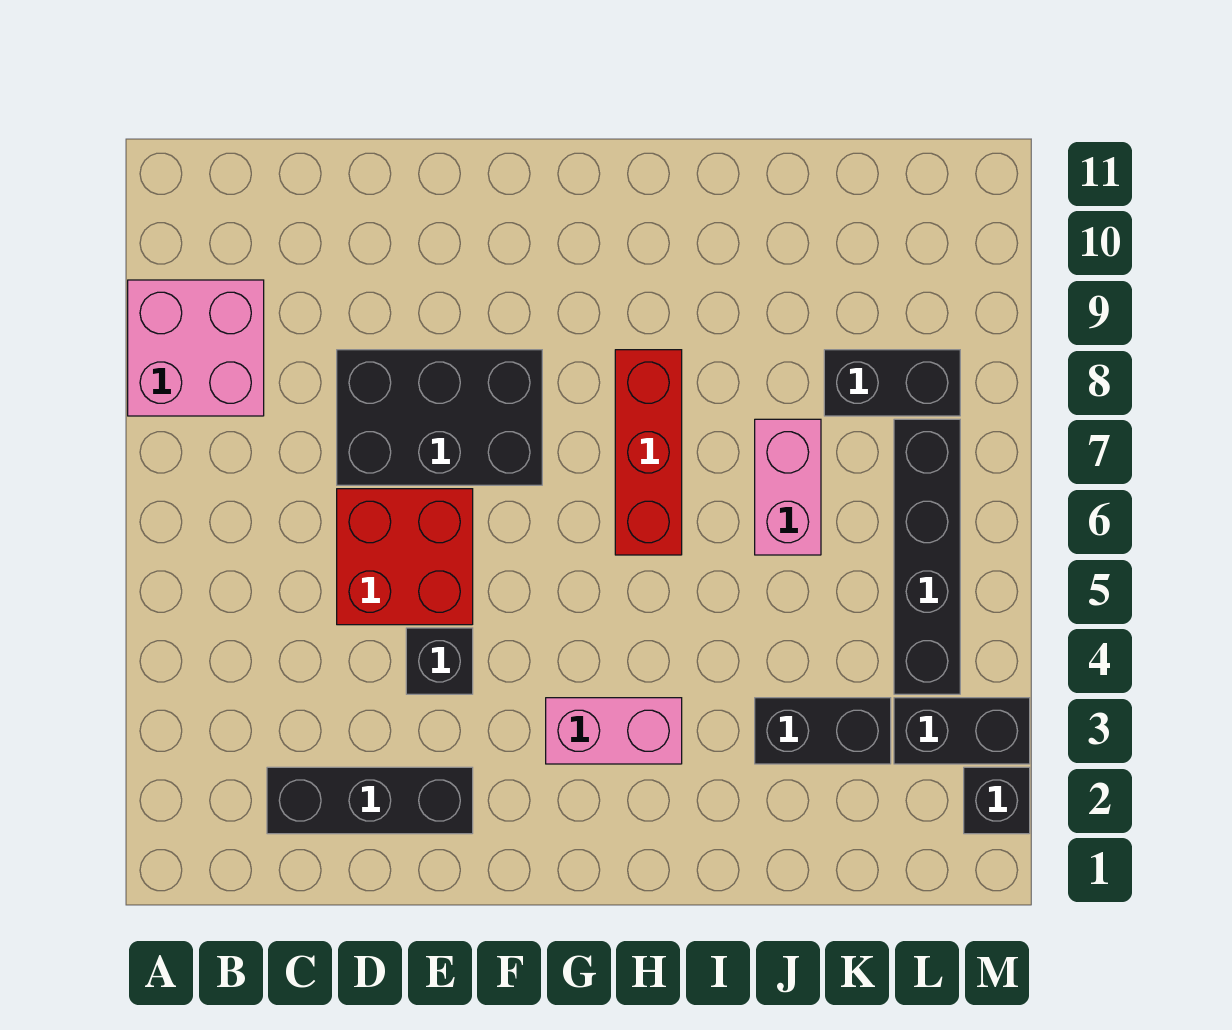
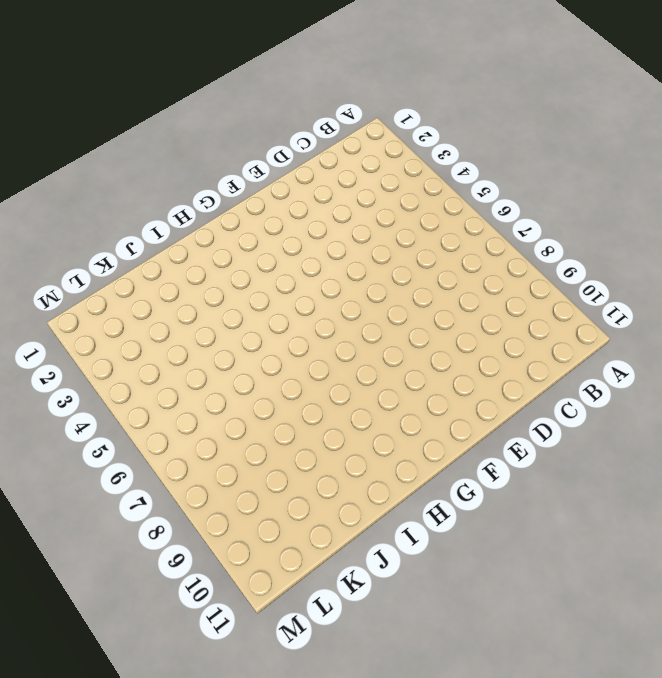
none -> pink brick A8:B9 level 1
none -> black brick C2:E2 level 1
none -> red brick D5:E6 level 1

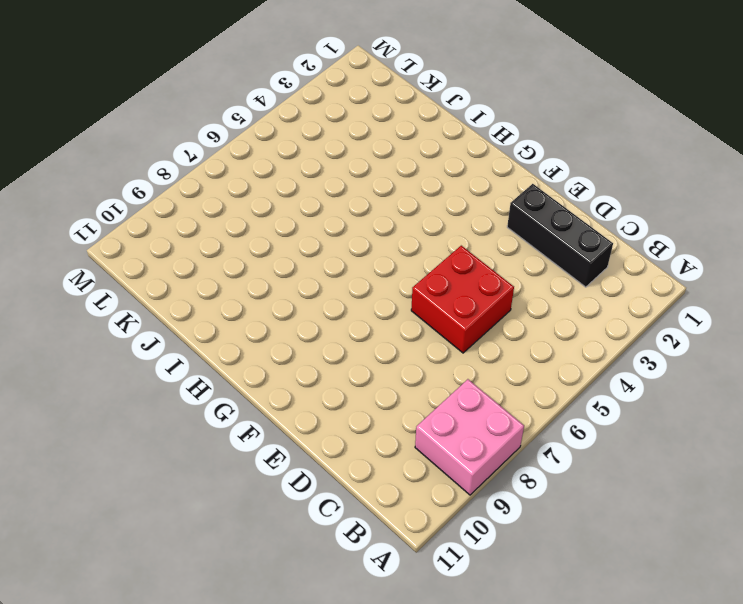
none -> black brick D7:F8 level 1
none -> black brick E4 level 1
none -> pink brick G3:H3 level 1

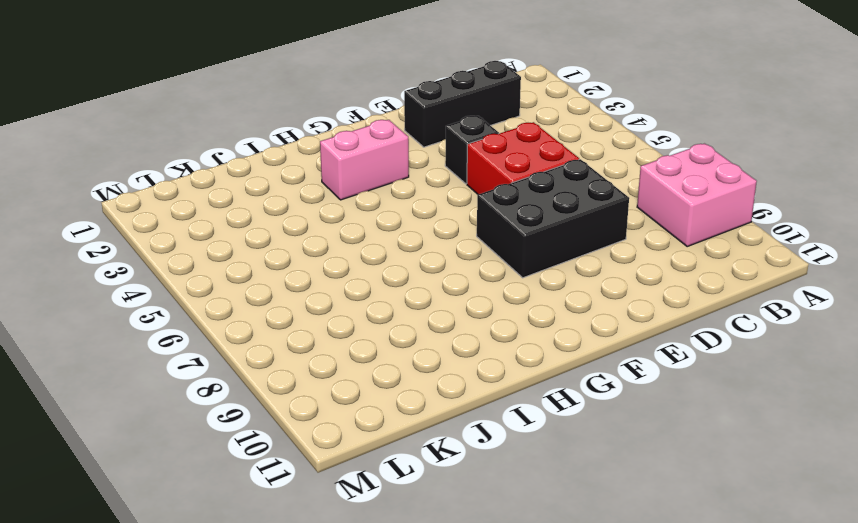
none -> red brick H6:H8 level 1
none -> black brick J3:K3 level 1
none -> pink brick J6:J7 level 1

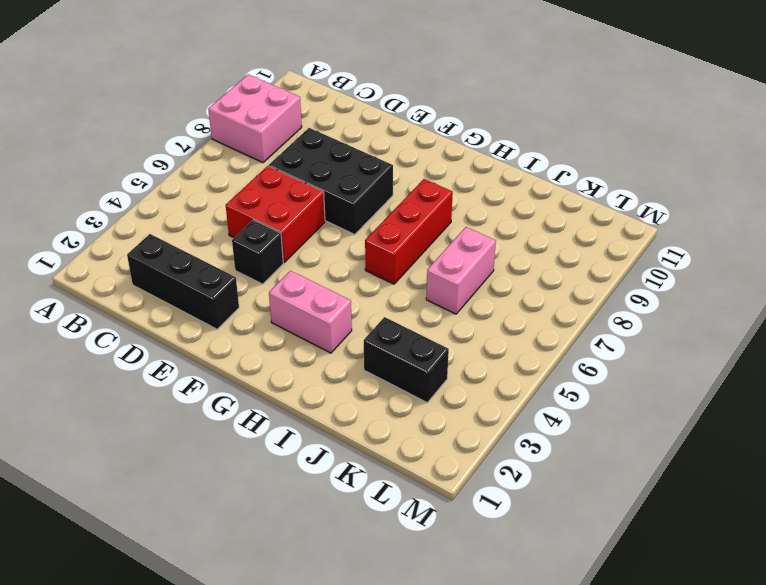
none -> black brick K8:L8 level 1
none -> black brick L3:M3 level 1
none -> black brick L4:L7 level 1

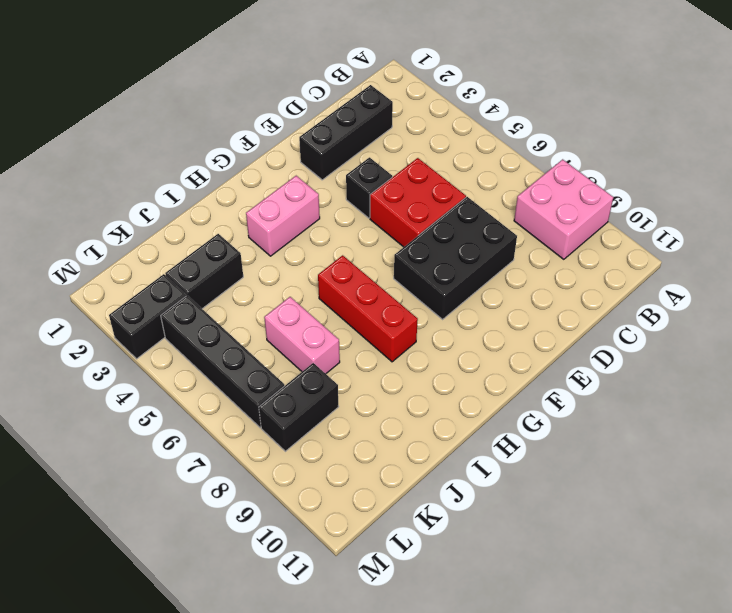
none -> black brick M2 level 1

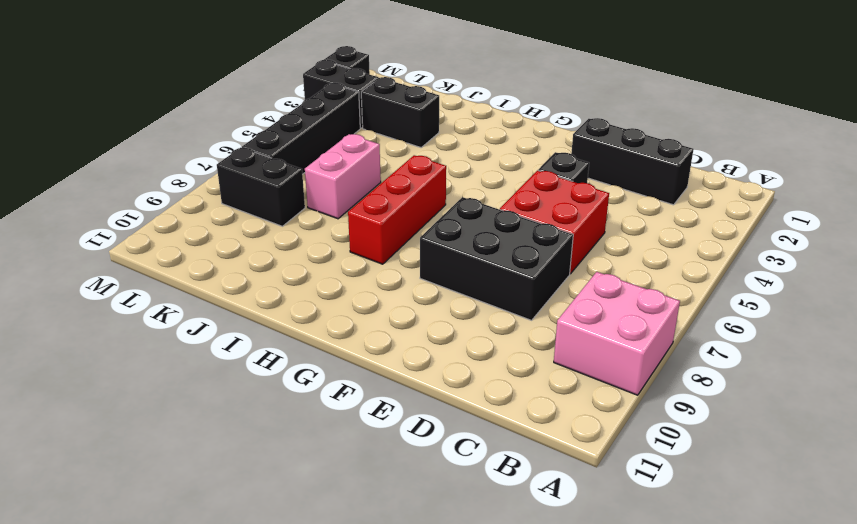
none -> pink brick G3:H3 level 1

